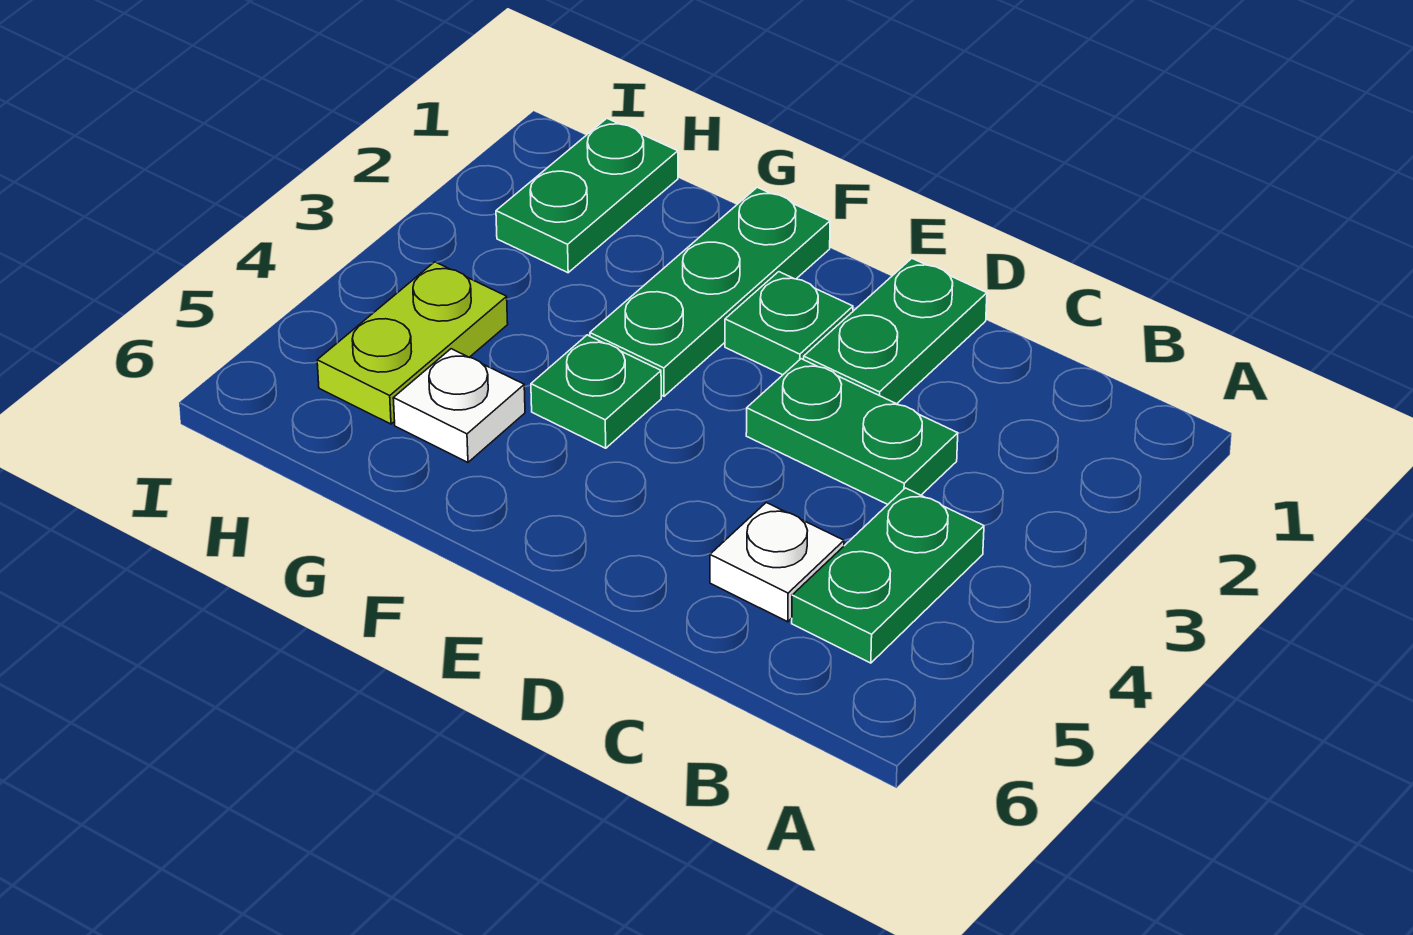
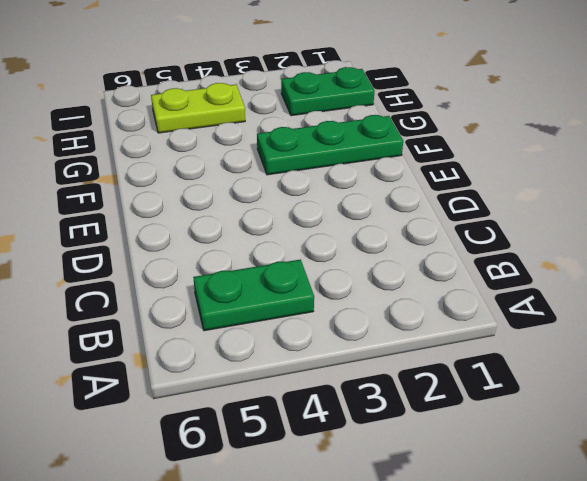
none -> green plate C3:D3 level 1
none -> white plate C5 level 1

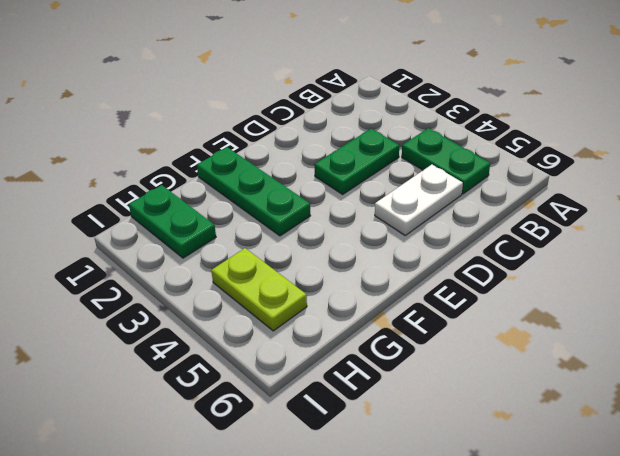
white plate C5:D5 level 1 -> white plate C5 level 1
none -> green plate D1:D2 level 1
none -> green plate E2 level 1

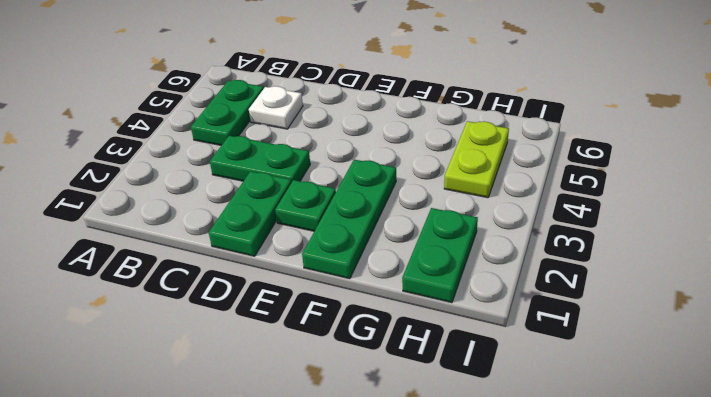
none -> green plate F4 level 1
none -> white plate G5 level 1

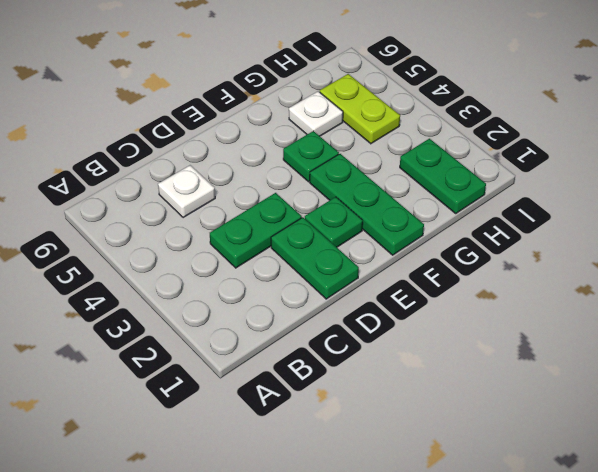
none -> green plate B4:B5 level 1

